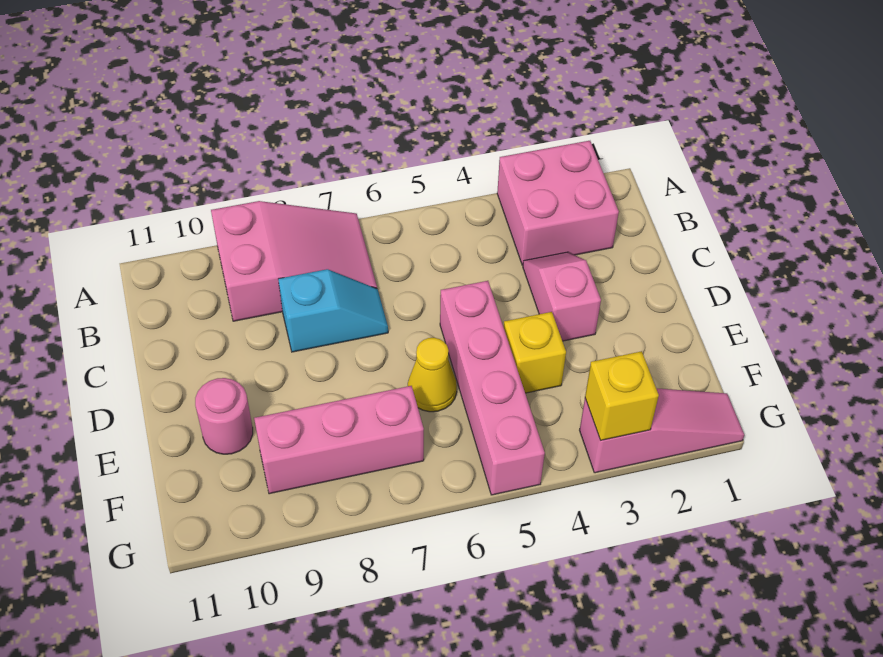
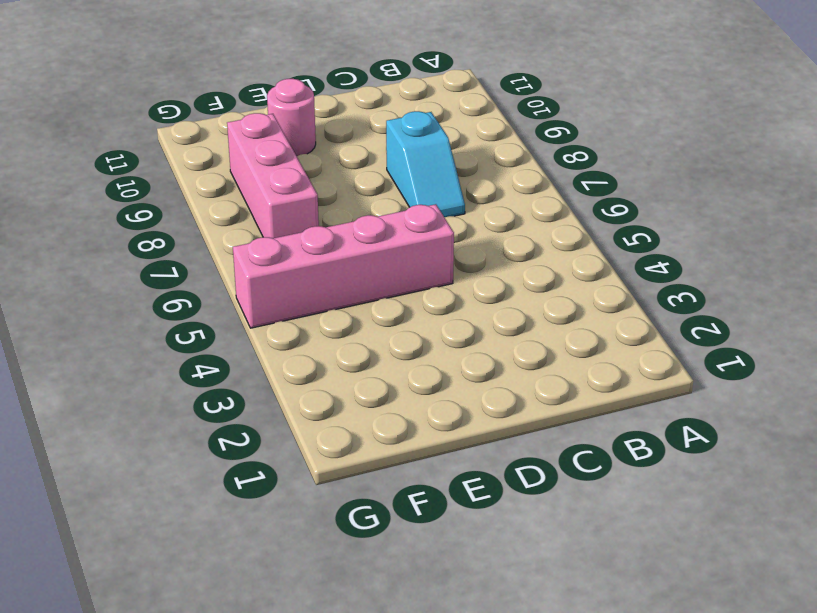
none -> pink brick A2:B3 level 1
none -> pink slope A7:B9 level 1 top 9

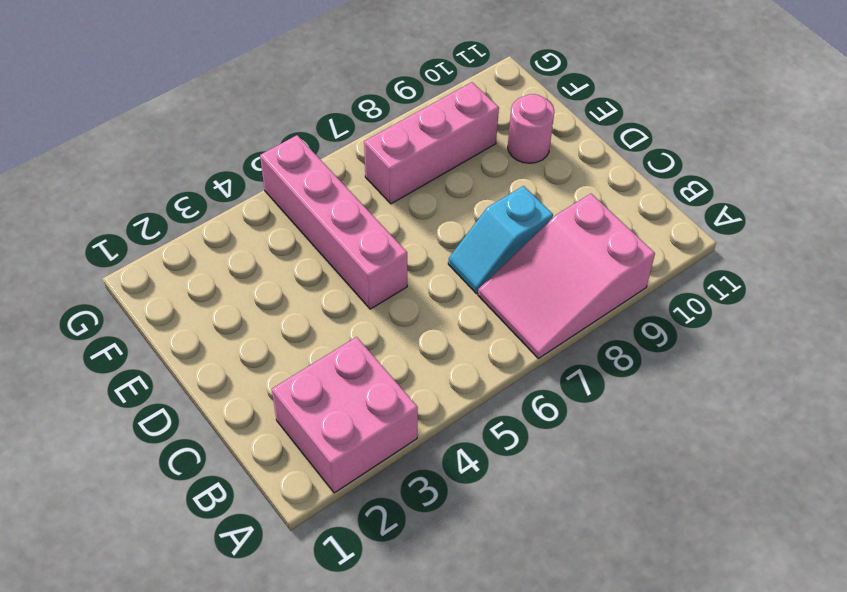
none -> pink slope C3:D3 level 1 top D
none -> yellow brick E4 level 1

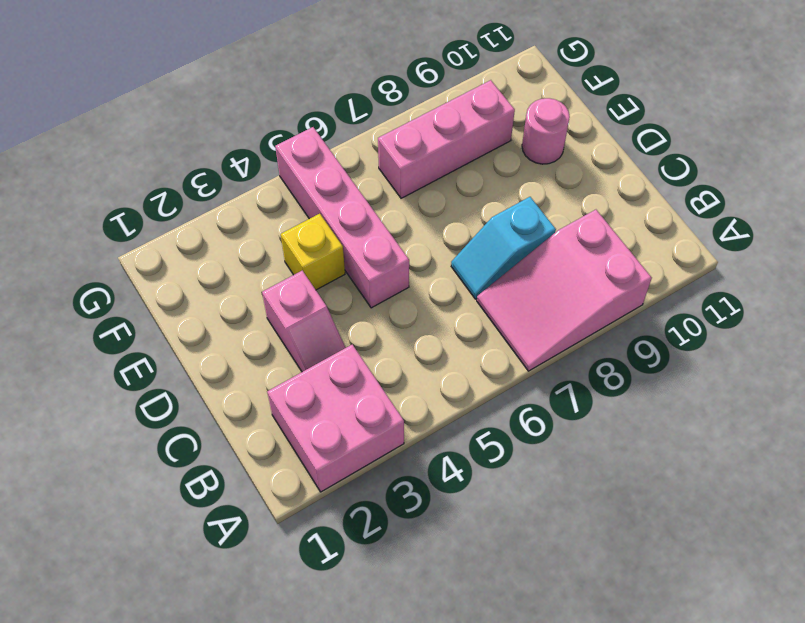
none -> yellow cone E6 level 1
none -> pink slope G1:G3 level 1 top 3

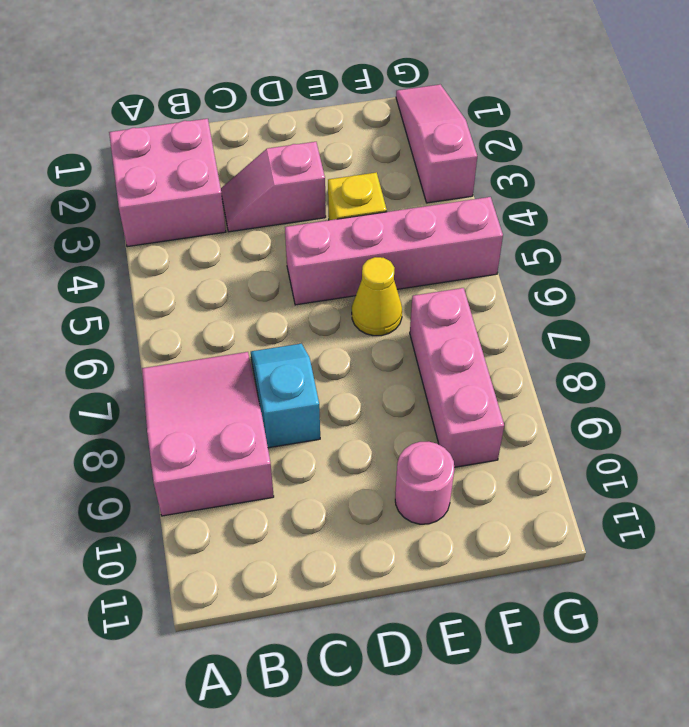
none -> yellow brick G3 level 2

